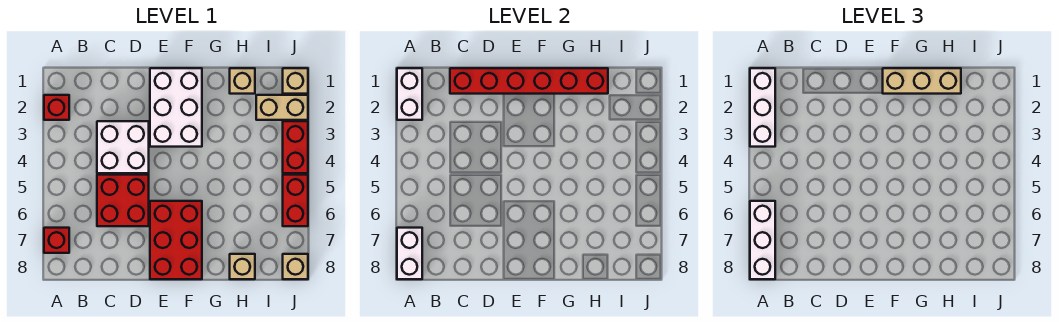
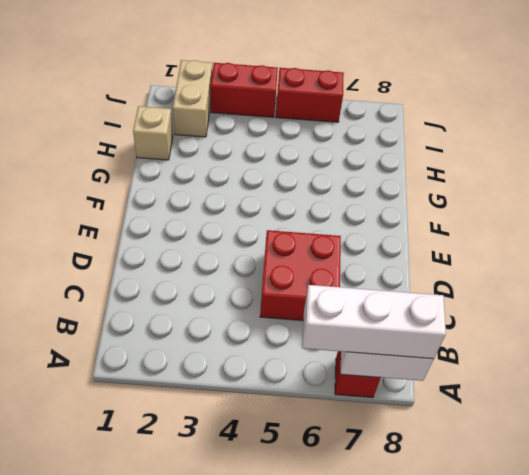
none -> red brick A2 level 1
none -> white brick C3:D4 level 1
none -> white brick E1:F3 level 1

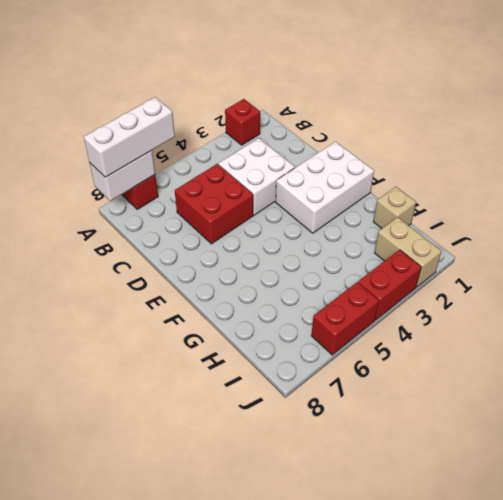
none -> red brick E6:F8 level 1
none -> tan brick H8 level 1
none -> tan brick J1 level 1

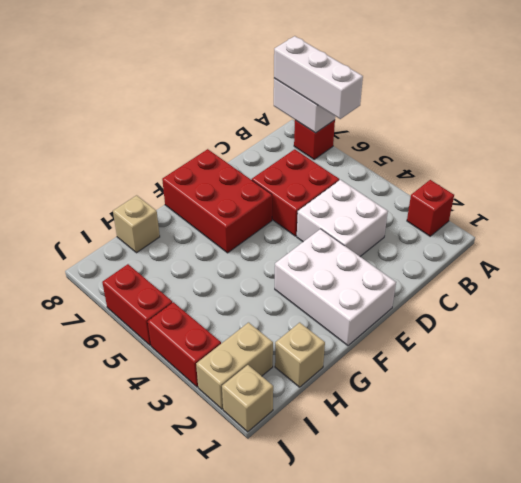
none -> tan brick J8 level 1
none -> white brick A1:A2 level 2
none -> red brick C1:H1 level 2

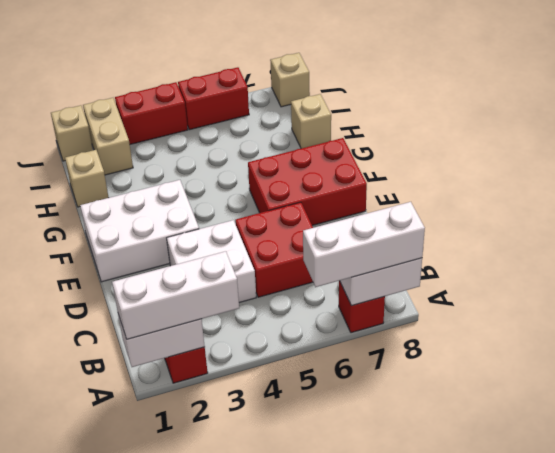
none -> red brick C1:H1 level 2
none -> tan brick F1:H1 level 3

